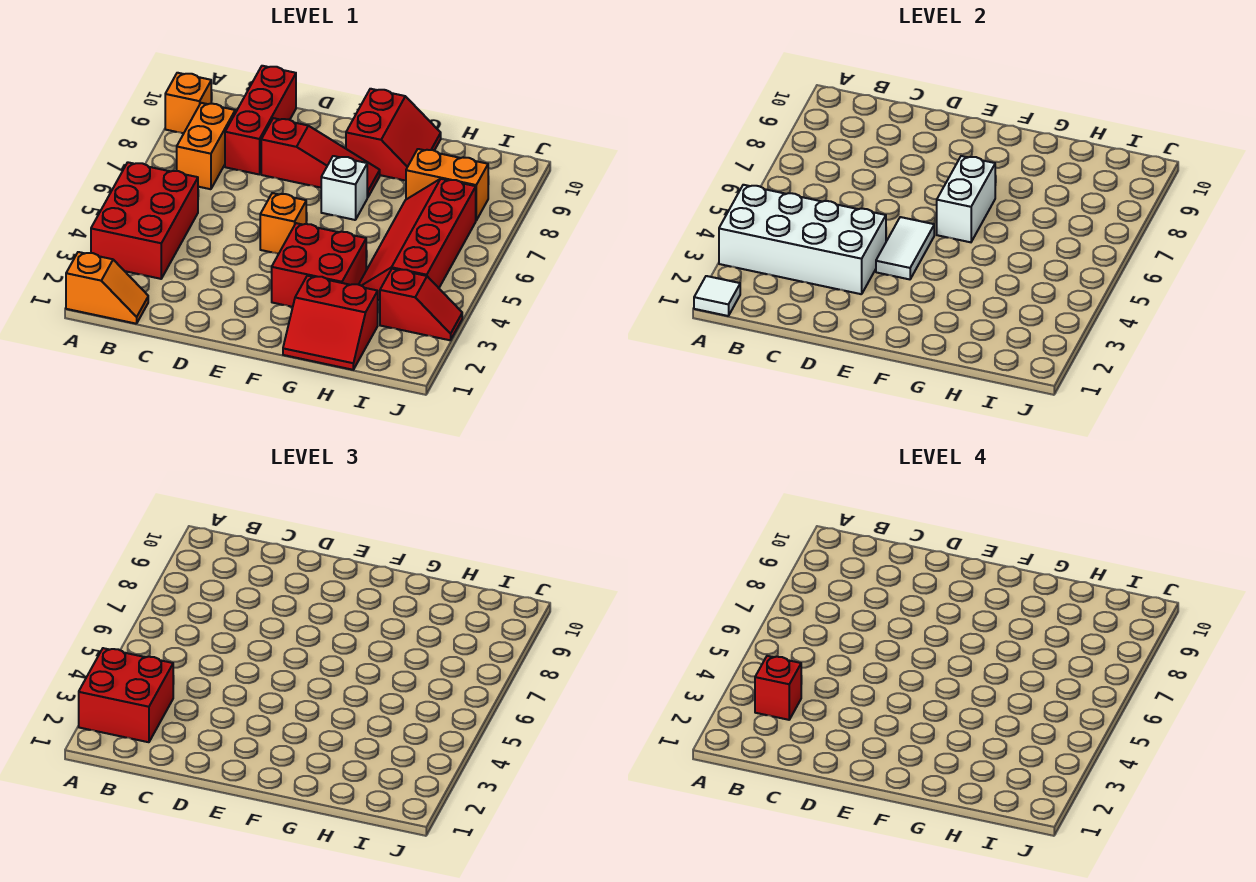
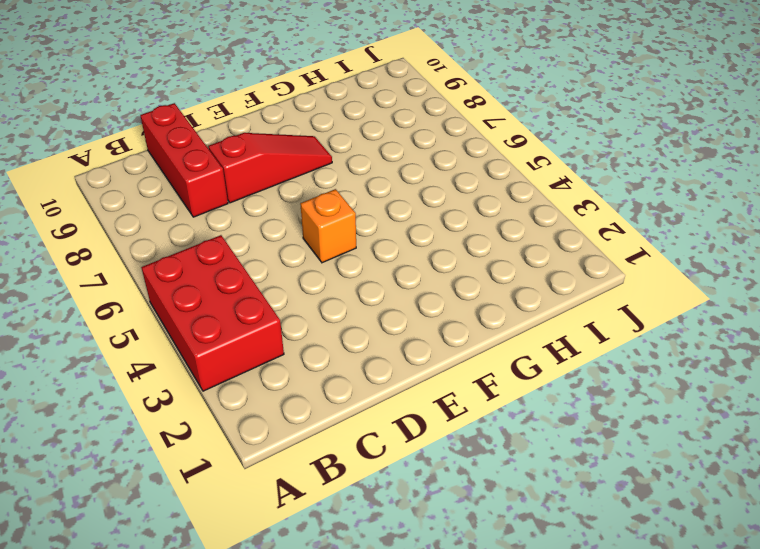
none -> orange slope A1:B1 level 1 top A
none -> orange brick A9 level 1
none -> orange brick B7:B8 level 1

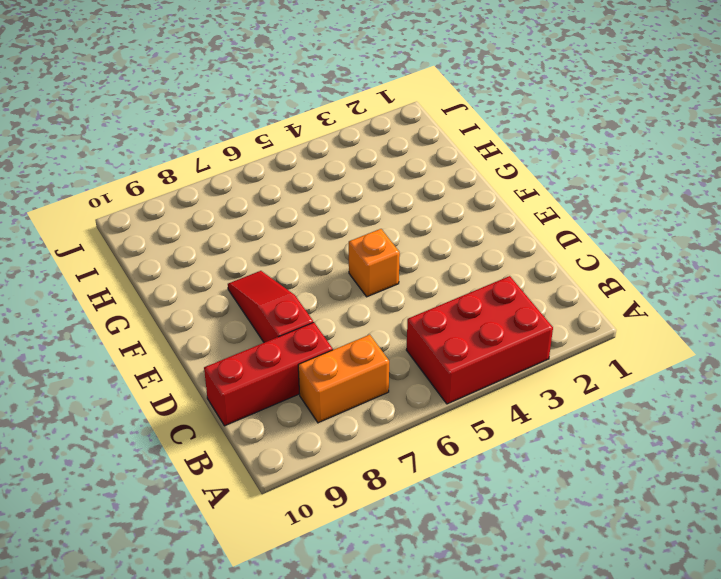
none -> orange slope A1:B1 level 1 top A
none -> orange brick A9 level 1
none -> red brick F3:G4 level 1

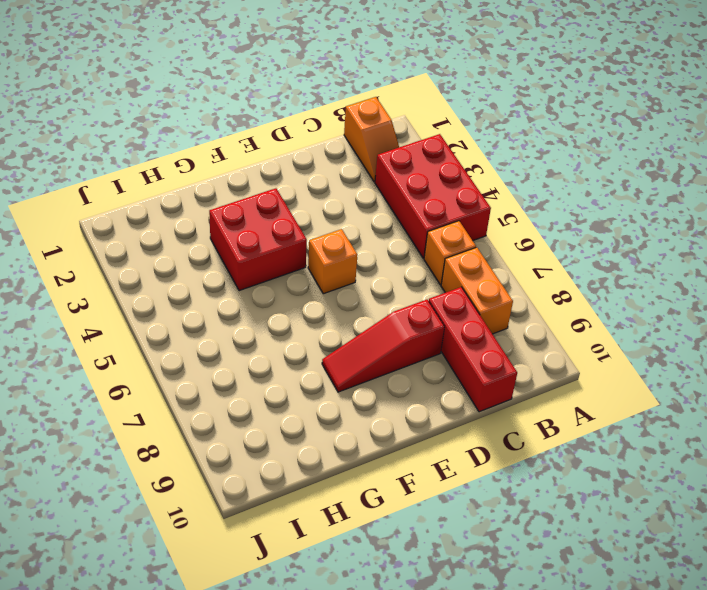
orange slope B1:B2 level 1 top 1 -> orange slope A1:B1 level 1 top A
orange brick B6 level 1 -> orange brick A9 level 1
none -> white brick F7 level 1
none -> red slope F9:G10 level 1 top F
none -> red slope G1:H2 level 1 top 2

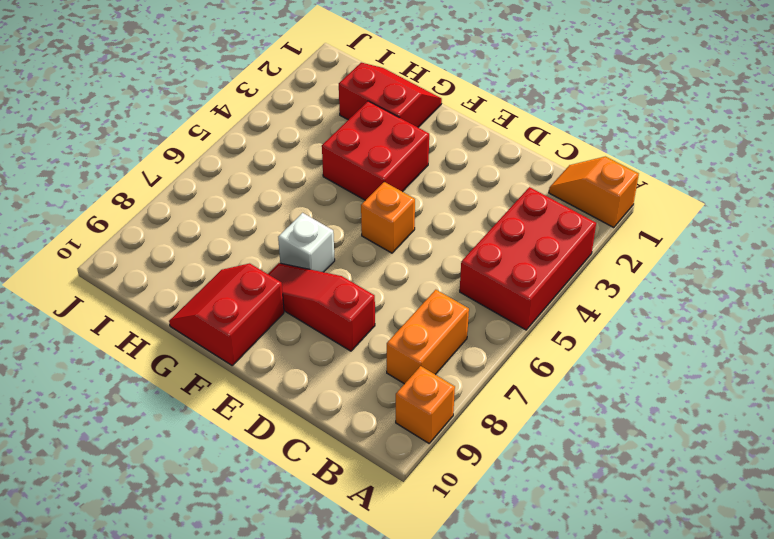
none -> red brick C8:C10 level 1
none -> red slope H4:I7 level 1 top I
none -> orange brick H8:I8 level 1

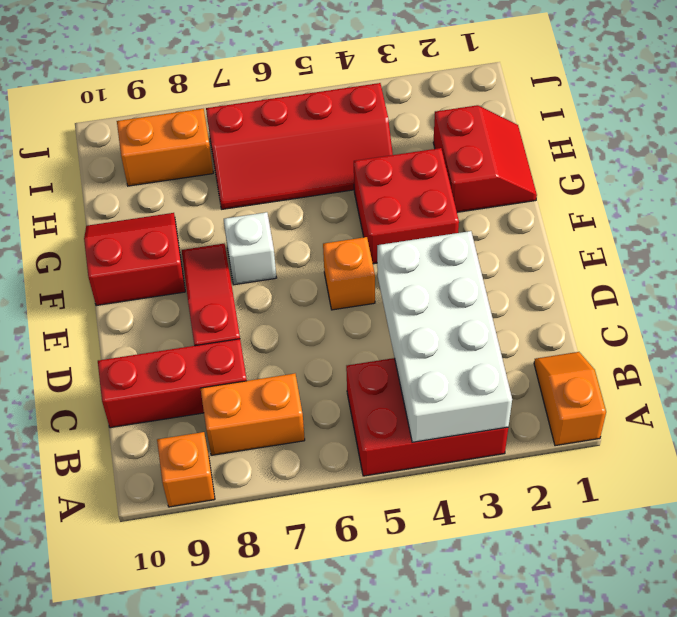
orange brick I8:I9 level 1 -> orange brick H8:I8 level 1
none -> red slope I3:J3 level 1 top I
none -> white tile A1 level 2
none -> white tile E4:E5 level 2

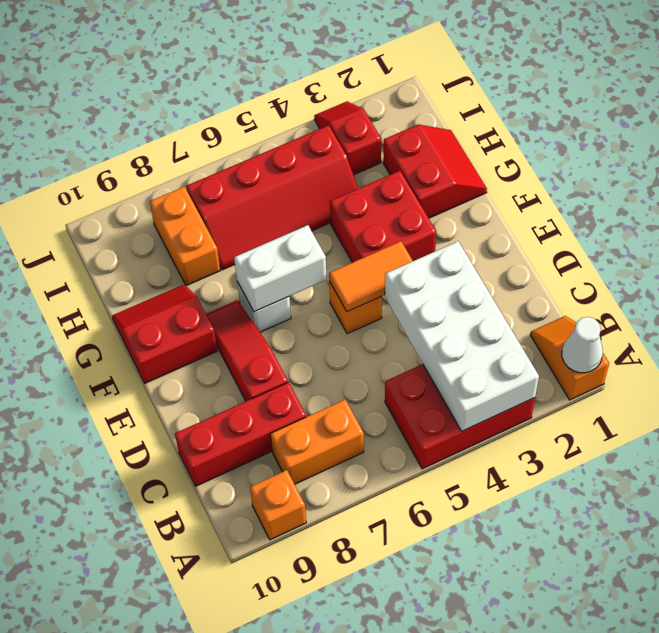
white cone A1 level 2 -> white tile A1 level 2
orange tile E4:E5 level 2 -> white tile E4:E5 level 2
none -> red brick A2:B3 level 3
none -> red brick B3 level 4

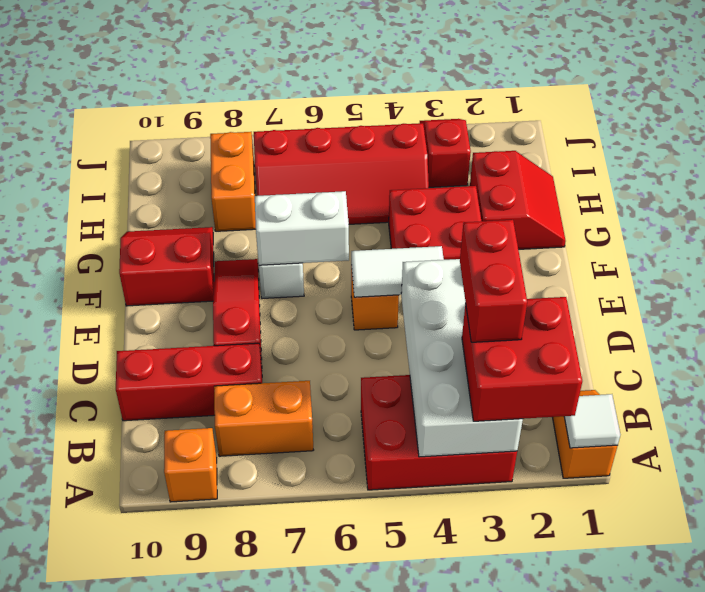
red brick B3:C3 level 4 -> red brick B3 level 4

